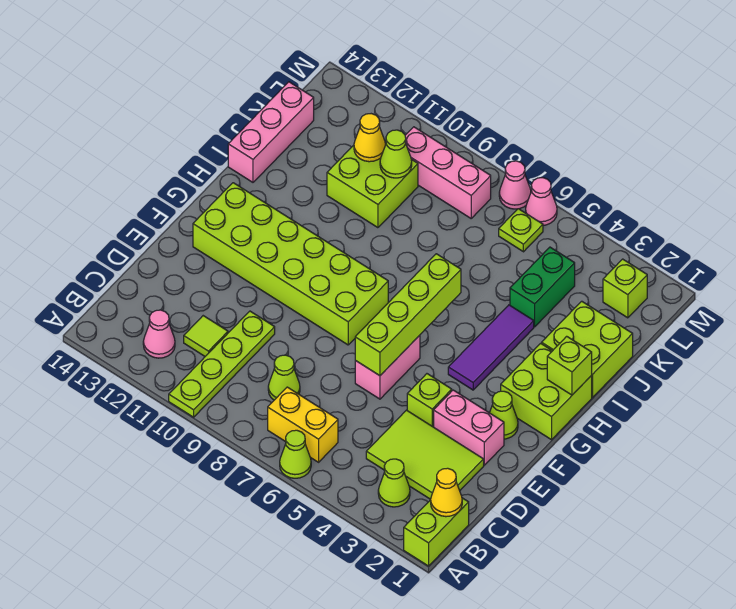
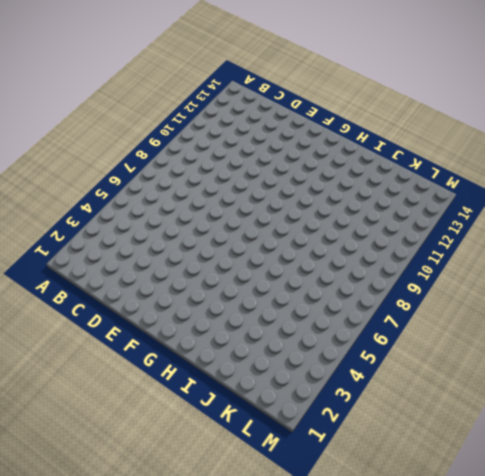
none -> lime brick A1:B1 level 1
none -> lime cone A6 level 1
none -> lime plate A10:D10 level 1
none -> lime cone B3 level 1

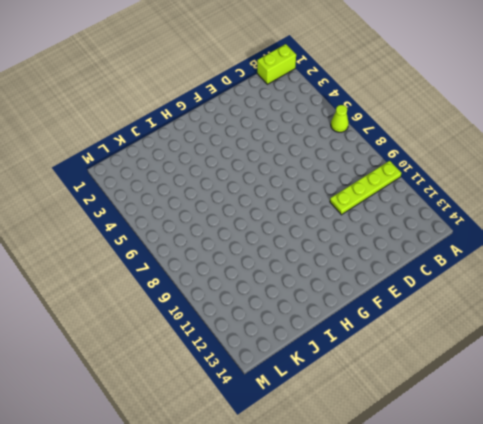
none -> lime cone B3 level 1
none -> yellow brick B6:B7 level 1
none -> pink cone B12 level 1
none -> lime tile C2:D4 level 1

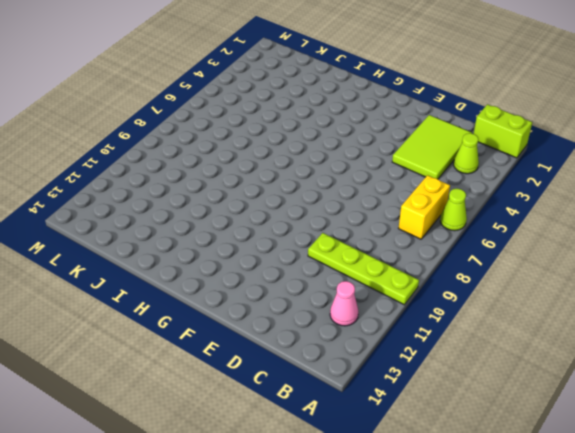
none -> lime cone C8 level 1
none -> lime tile C11 level 1
none -> pink brick E2:E3 level 1
none -> lime brick E4 level 1

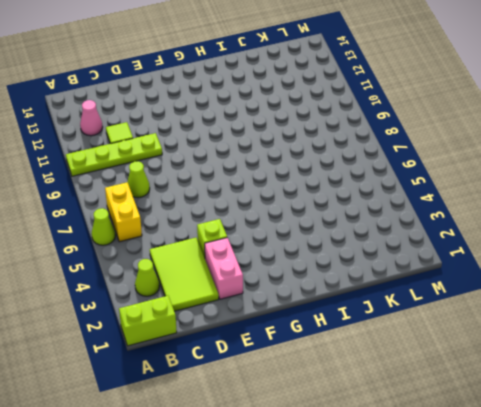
none -> pink brick E6:F6 level 1
none -> lime cone F2 level 1
none -> lime brick F8:G13 level 1
none -> lime brick G1:H2 level 1

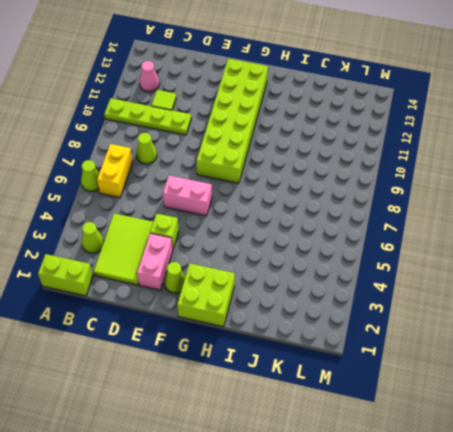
none -> purple tile G4:I4 level 1
none -> lime brick I1:J2 level 1
none -> pink brick I14:K14 level 1
none -> green brick J4:K4 level 1

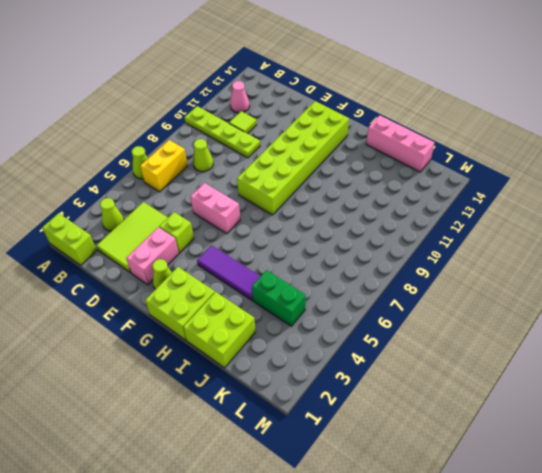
none -> lime brick J10:K11 level 1
none -> lime brick L2 level 1
none -> lime plate L6 level 1
none -> pink brick L8:L10 level 1

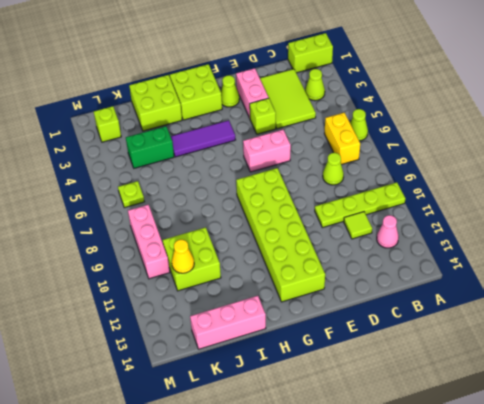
none -> pink cone M6 level 1
none -> pink cone M7 level 1
none -> yellow cone B1 level 2
none -> lime brick E6:H6 level 2

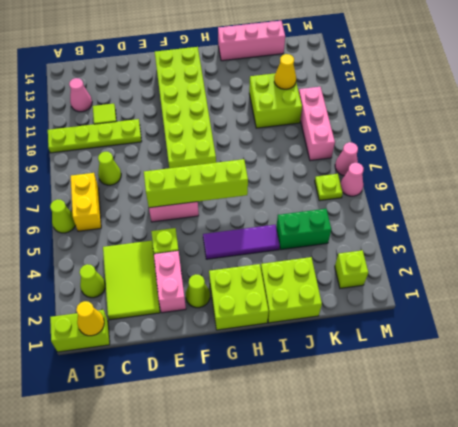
none -> lime brick H1 level 2
none -> lime cone K10 level 2

